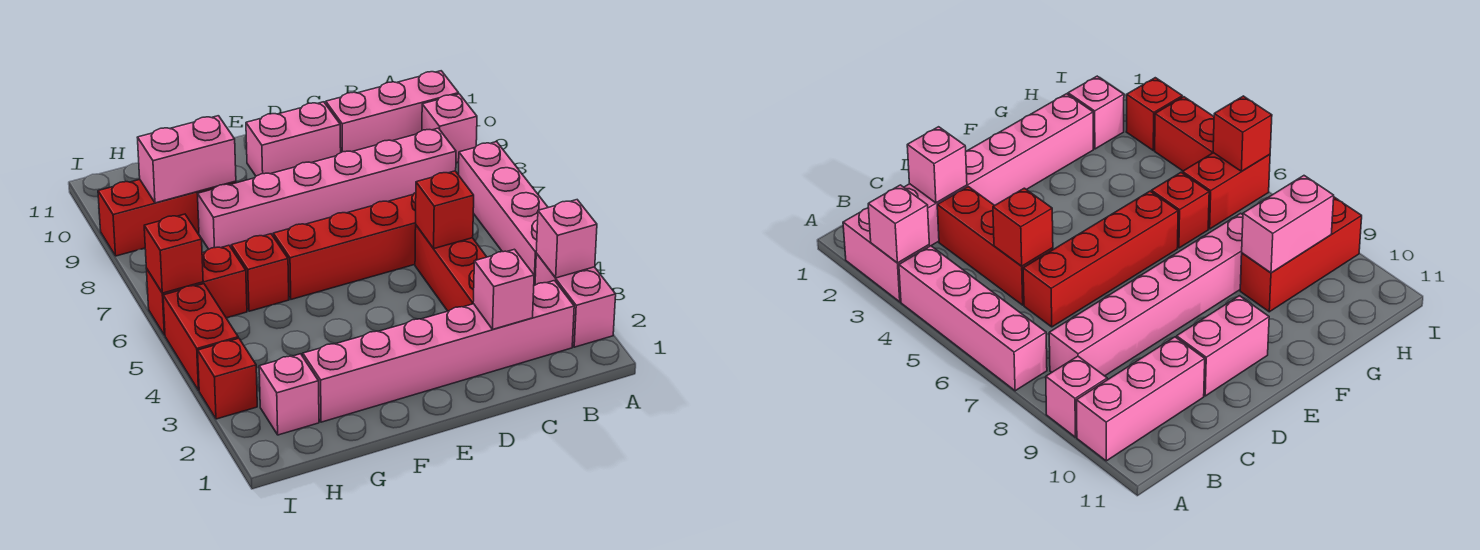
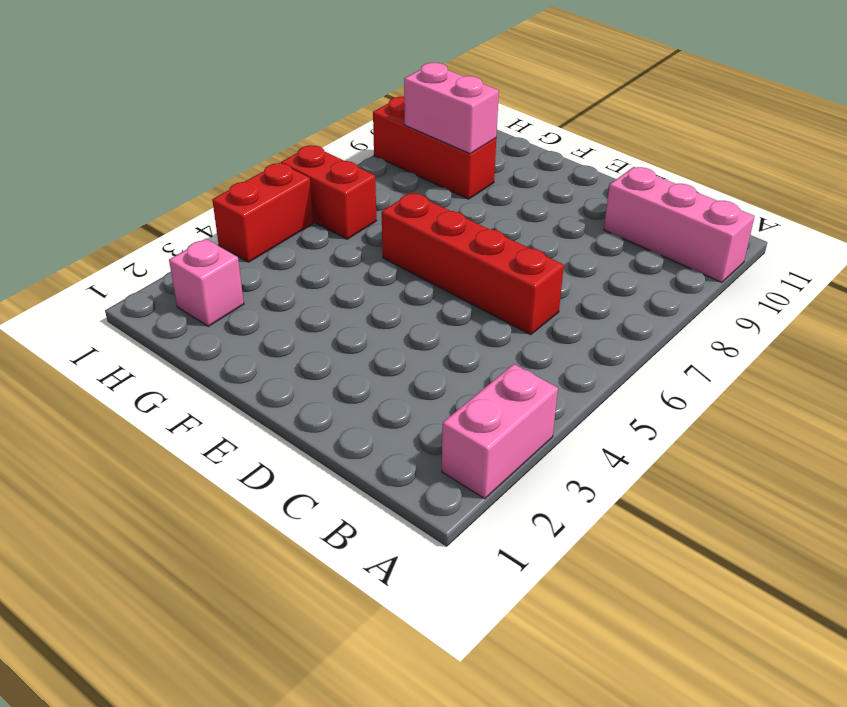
none -> pink brick A4:A7 level 1
none -> pink brick A9 level 1
none -> pink brick B2:G2 level 1

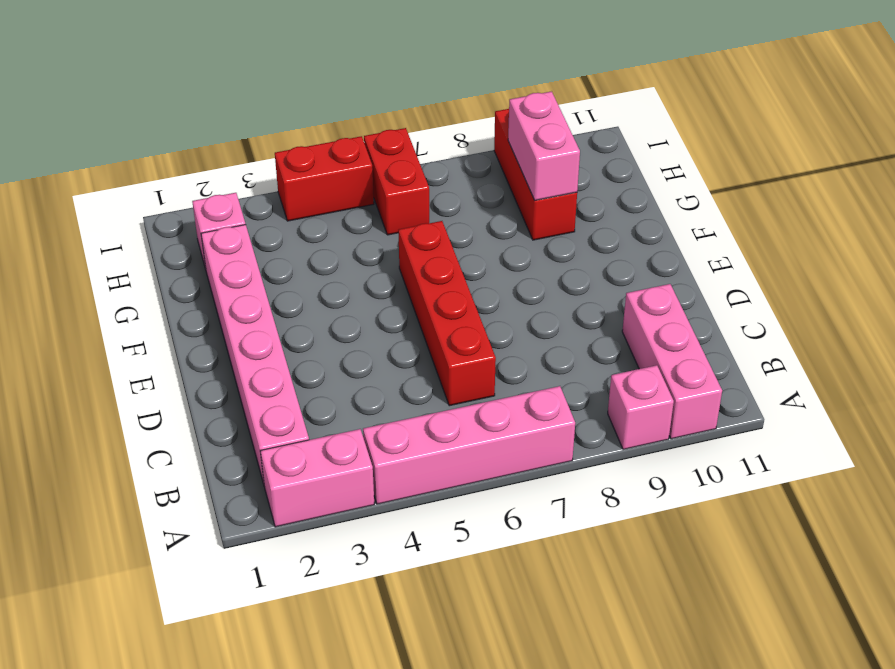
none -> pink brick B8:G8 level 1
none -> red brick C3:C5 level 1
none -> pink brick D10:E10 level 1

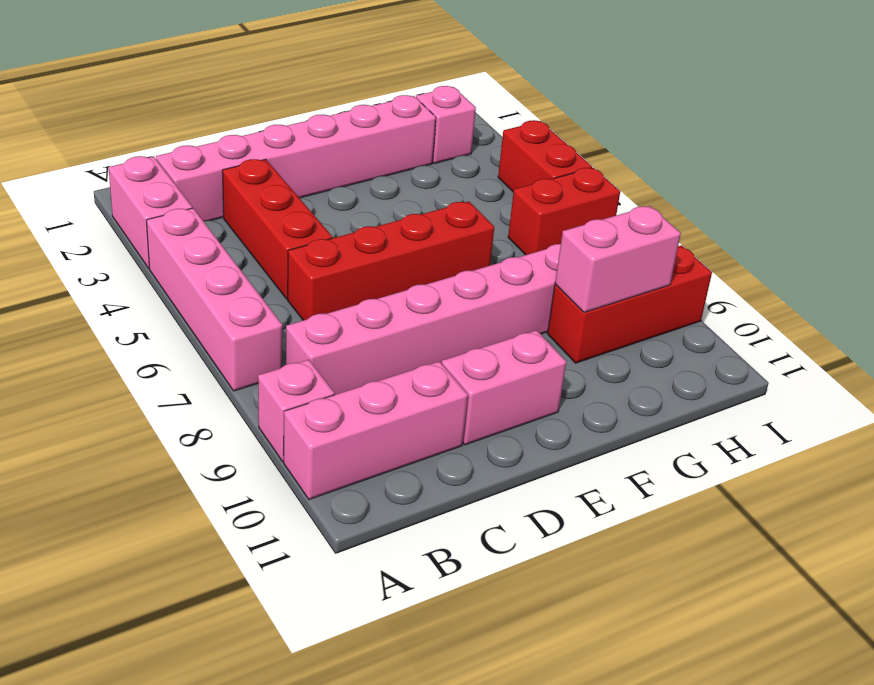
none -> red brick G6 level 1
none -> red brick I3 level 1
none -> pink brick A3 level 2

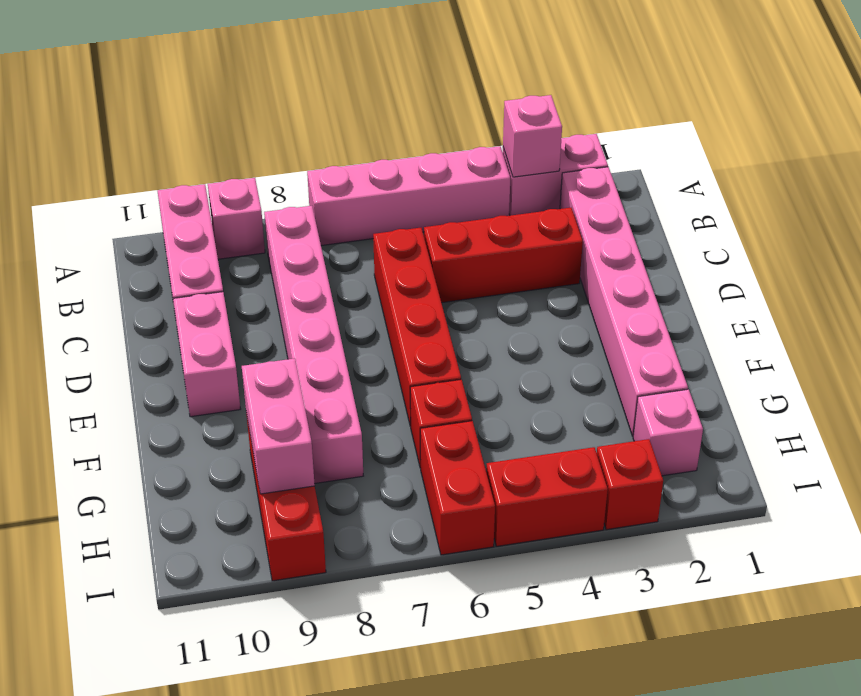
none -> pink brick C2 level 2
none -> red brick C5 level 2
none -> red brick I6 level 2

